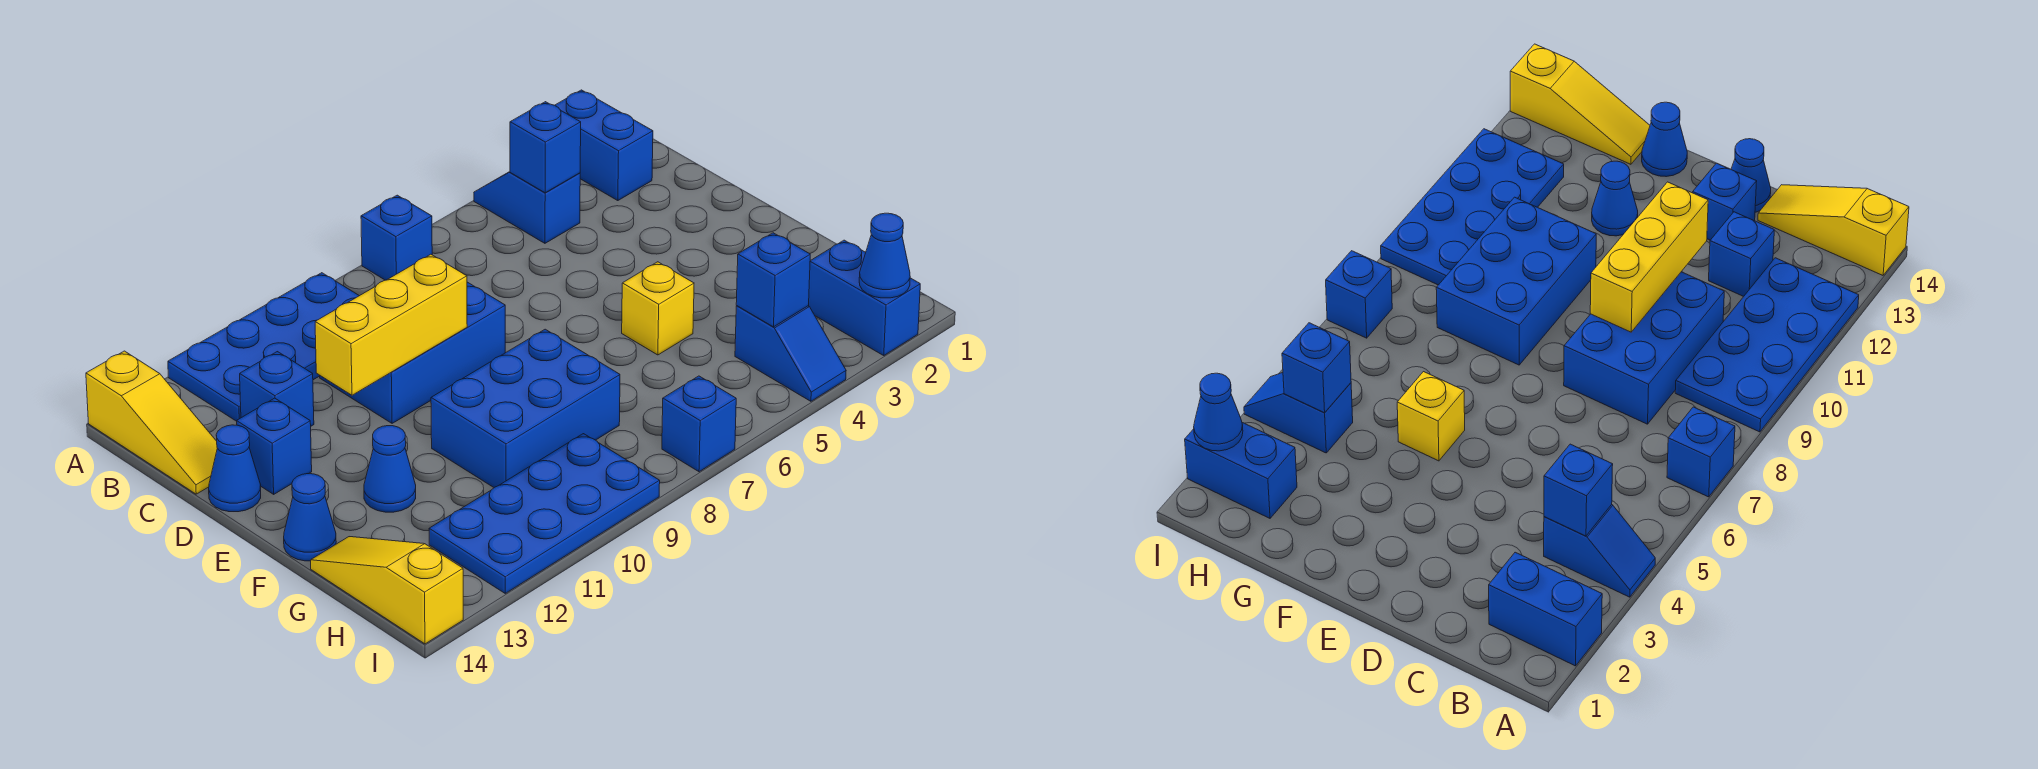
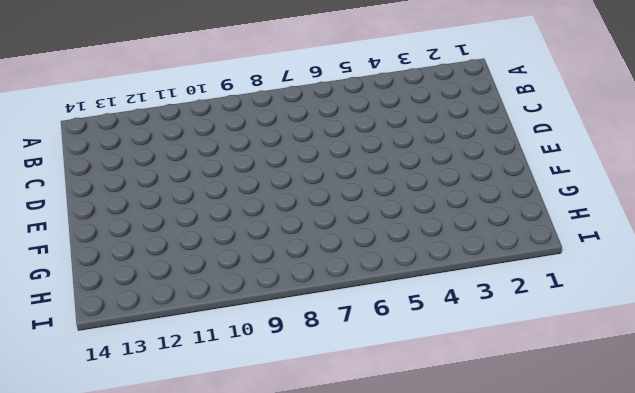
none -> blue brick A2:B2 level 1
none -> blue slope A4:B4 level 1 top B
none -> blue brick A7 level 1

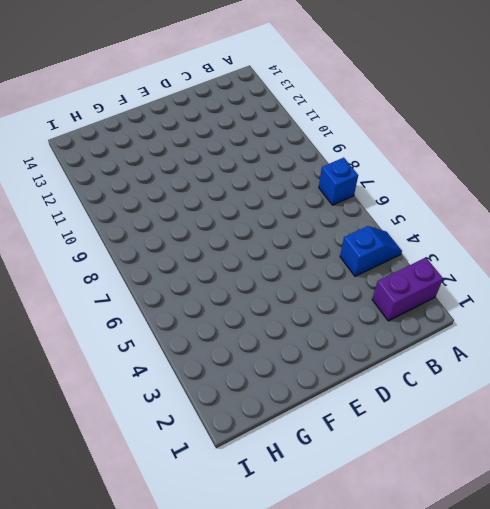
purple brick A2:B2 level 1 -> blue brick A2:B2 level 1
none -> blue plate A9:B12 level 1
none -> yellow slope A14:C14 level 1 top A
none -> blue brick C8:D10 level 1

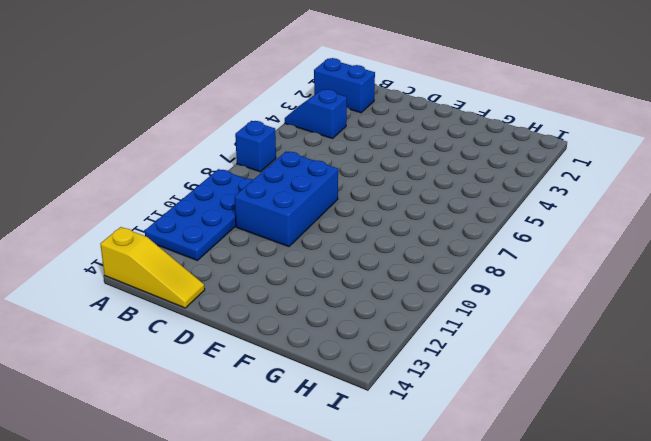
none -> blue brick C12 level 1
none -> blue brick D13 level 1
none -> blue cone D14 level 1

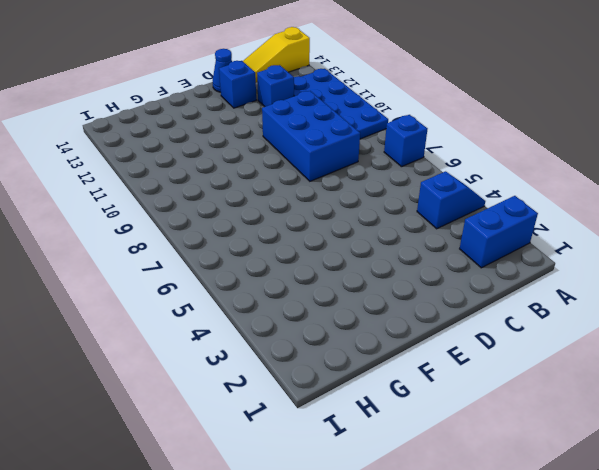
none -> yellow brick F5 level 1
none -> blue brick F8:G10 level 1
none -> blue cone F12 level 1

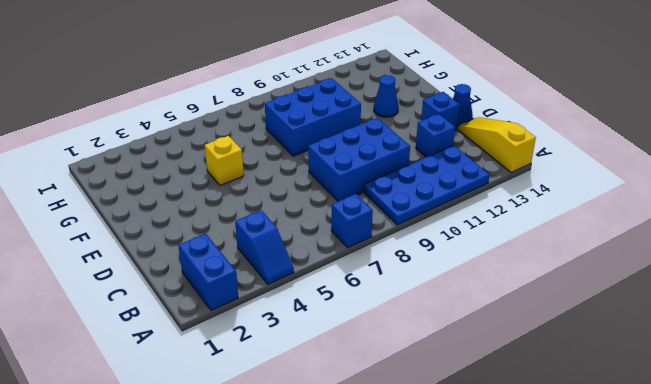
none -> blue cone F14 level 1
none -> yellow slope G14:I14 level 1 top I
none -> blue brick H2:I2 level 1

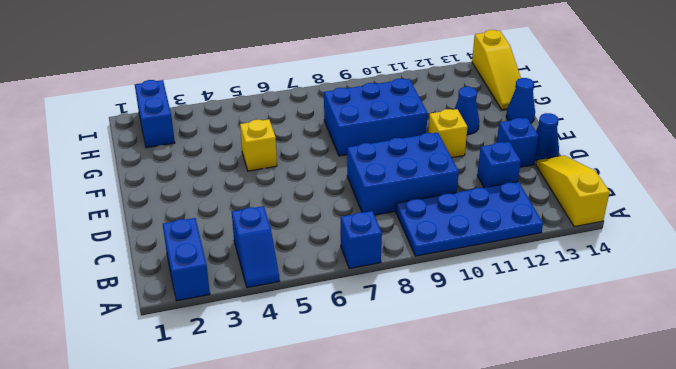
yellow brick E11 level 1 -> none
none -> blue slope H4:I4 level 1 top H
none -> blue plate H9:I12 level 1
none -> blue brick I7 level 1

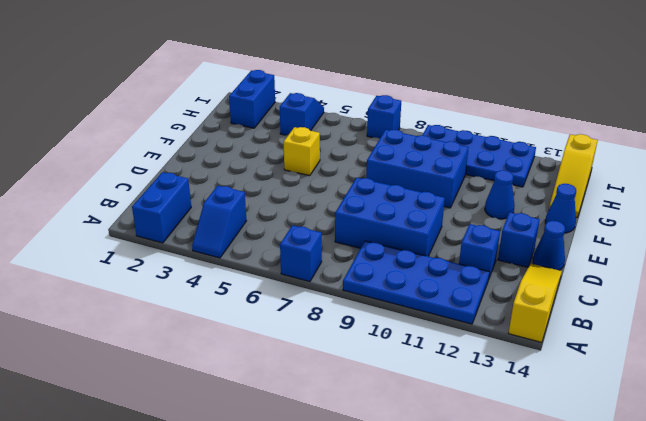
none -> blue brick B4 level 2
none -> yellow brick D9:D11 level 2
none -> blue brick H4 level 2

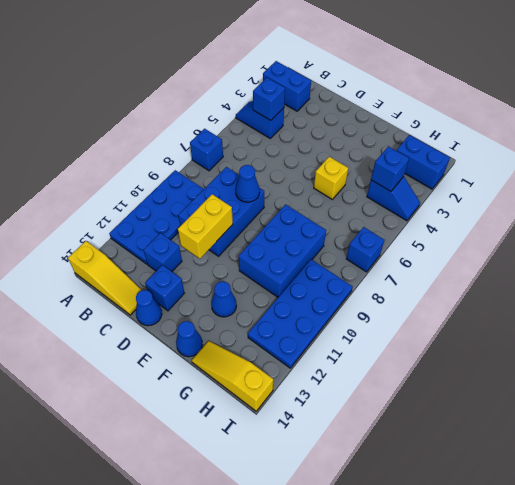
blue cone D8 level 2 -> blue cone I2 level 2
yellow brick D10:D11 level 2 -> yellow brick D9:D11 level 2

